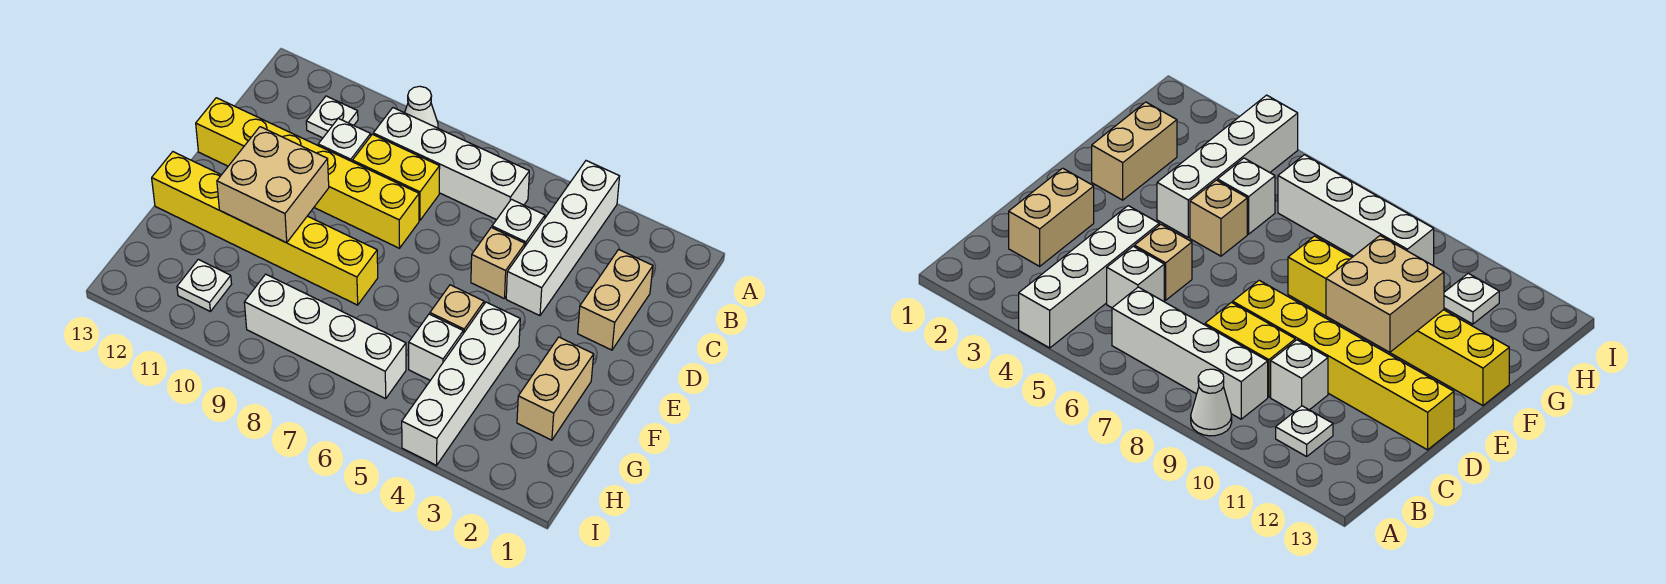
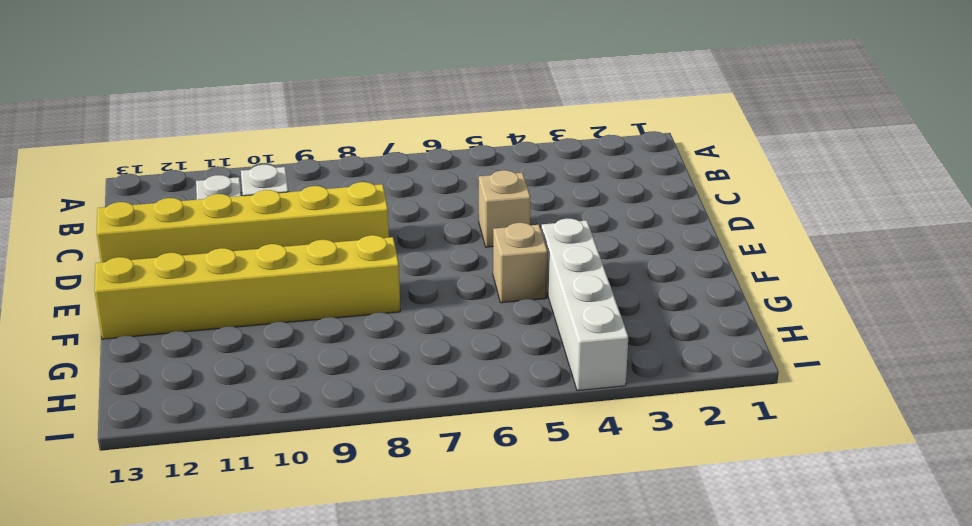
none -> white brick A4:D4 level 1
none -> white cone A9 level 1
none -> white brick B6:B9 level 1

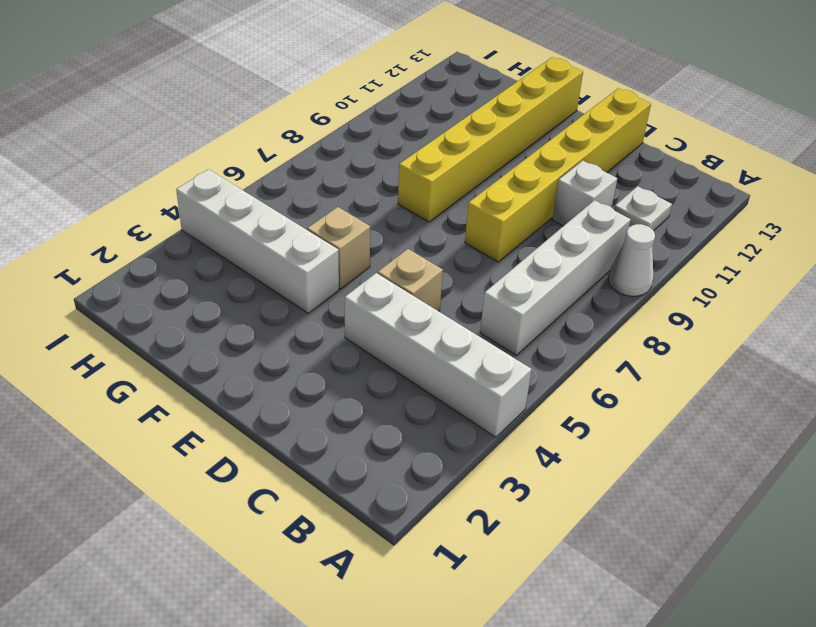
none -> tan brick C2:D2 level 1
none -> white brick C5 level 1
none -> yellow brick C8:C9 level 1

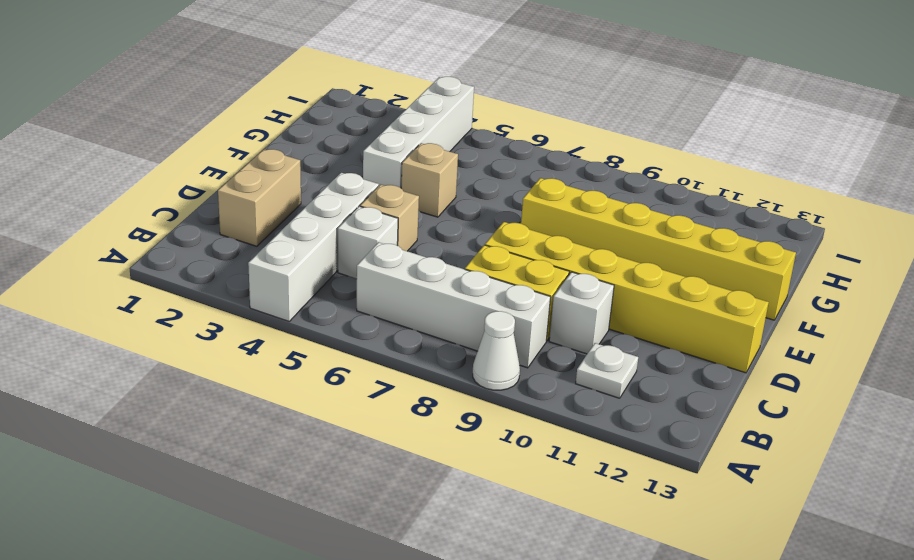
none -> tan brick F2:G2 level 1
none -> white brick G5 level 1
none -> white brick H6:H9 level 1

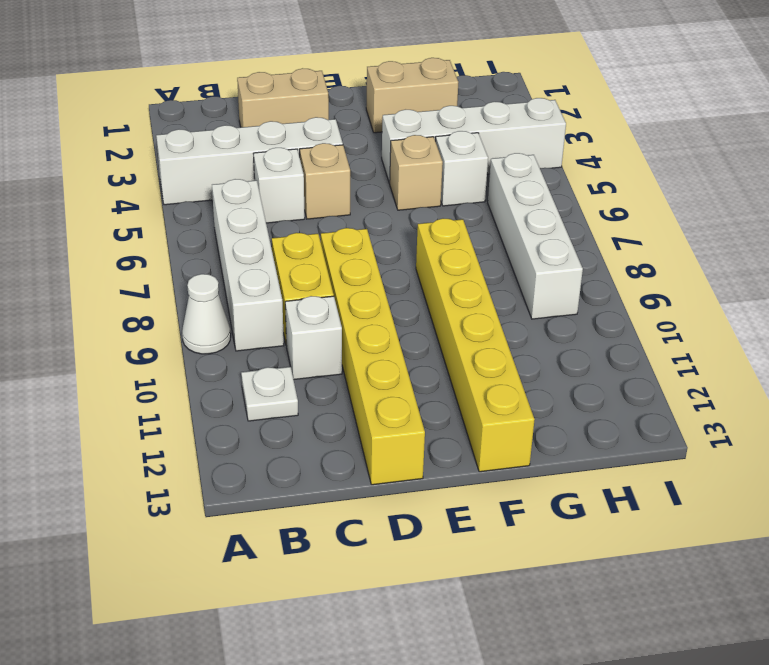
none -> white plate H11 level 1
none -> tan brick E10:F11 level 2

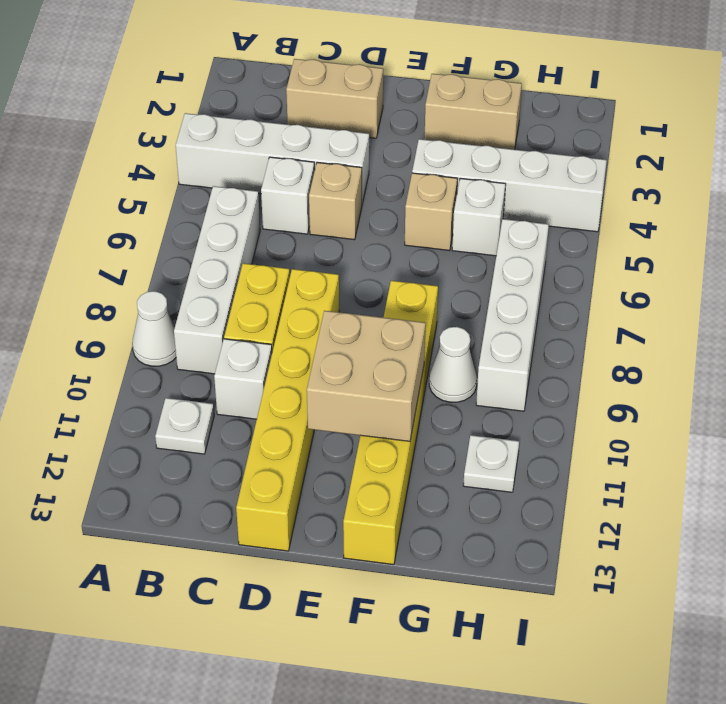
white cone G9 level 1 -> none

